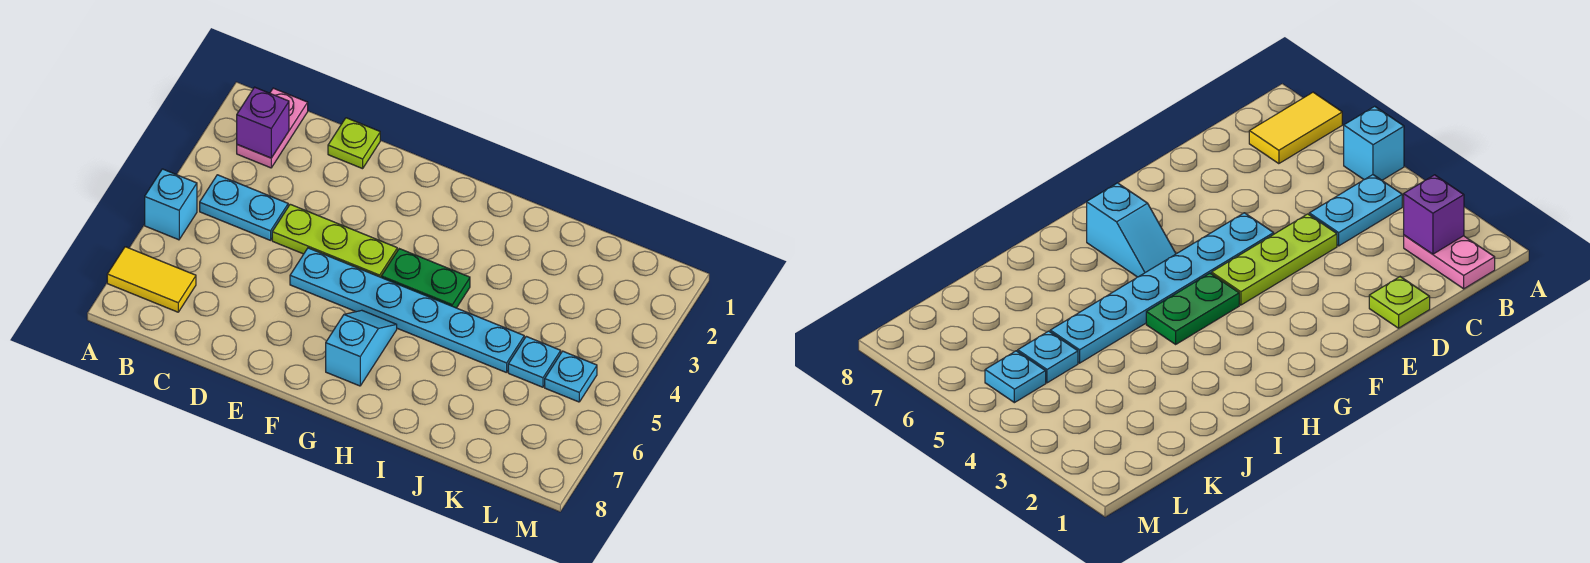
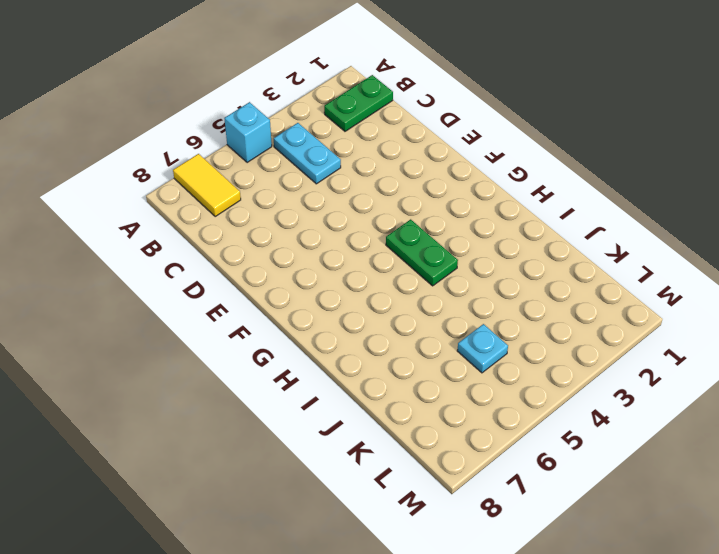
green plate B1:B2 level 1 -> pink plate B1:B2 level 1
none -> lime plate D1 level 1
none -> lime plate D4:F4 level 1
none -> cyan plate E5:J5 level 1

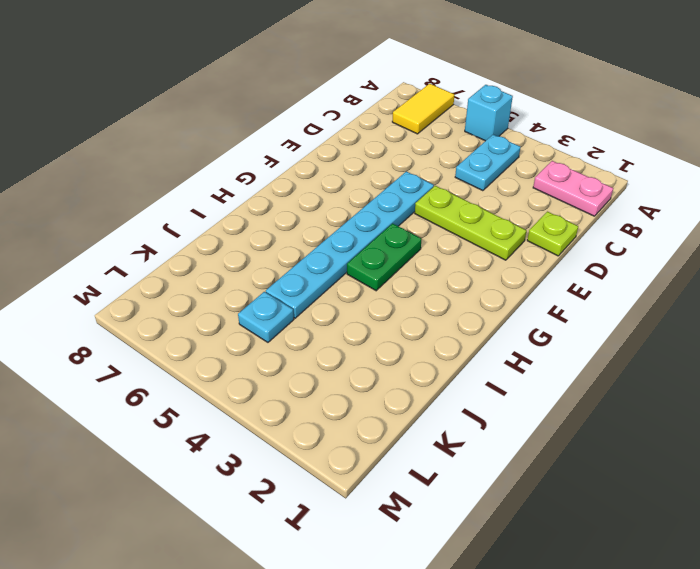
lime plate E2:E4 level 1 -> lime plate D4:F4 level 1
none -> cyan slope G6:G7 level 1 top 7
none -> cyan plate L5 level 1
none -> purple brick B2 level 2

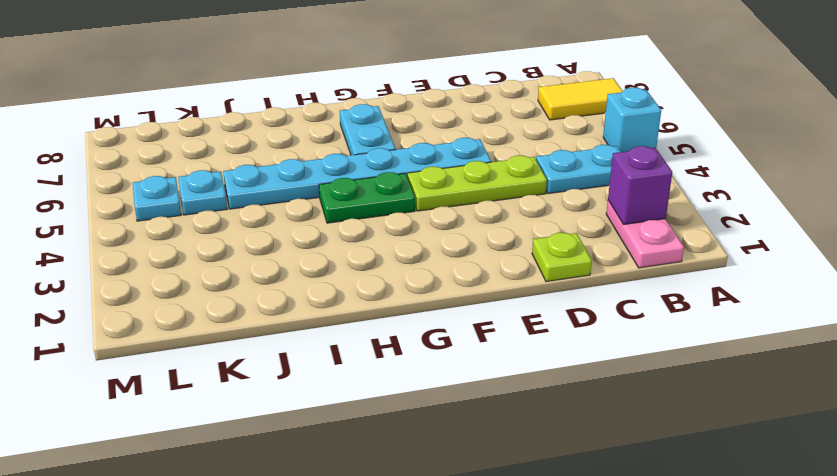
cyan plate G6:G7 level 1 -> cyan slope G6:G7 level 1 top 7

